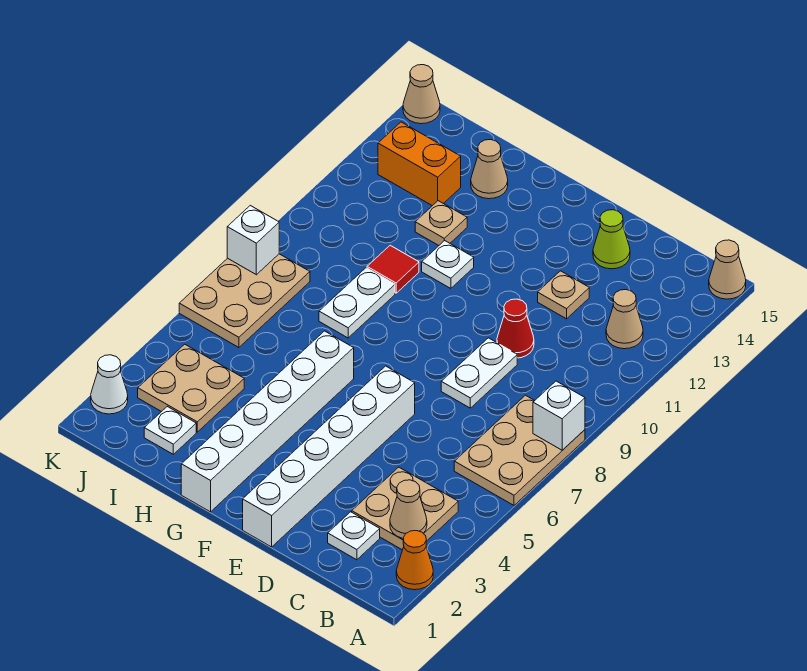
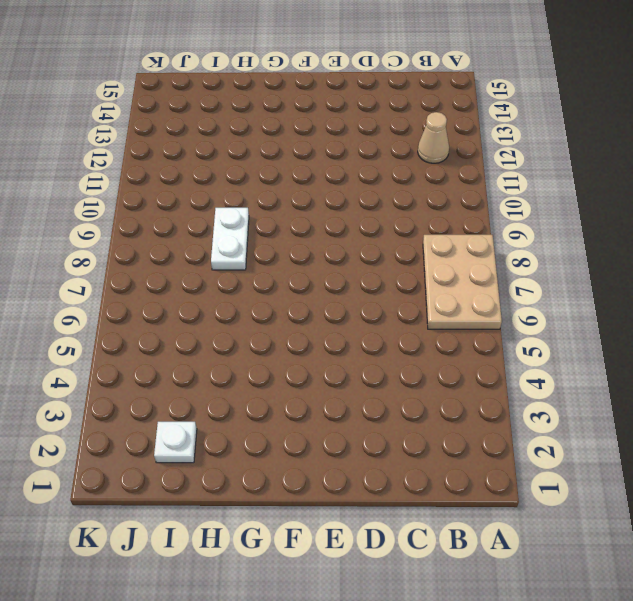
none -> orange cone A2 level 1
none -> tan cone A15 level 1
none -> tan plate B3:C4 level 1

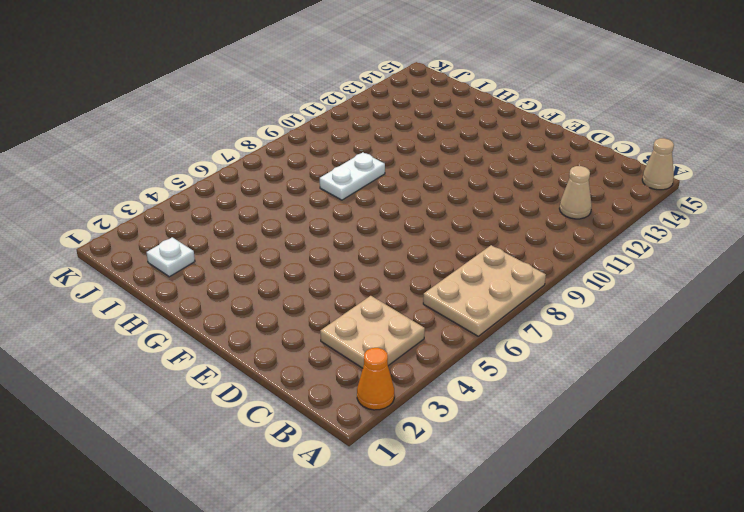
none -> white plate C2 level 1
none -> white plate D8:D9 level 1
none -> red cone D10 level 1

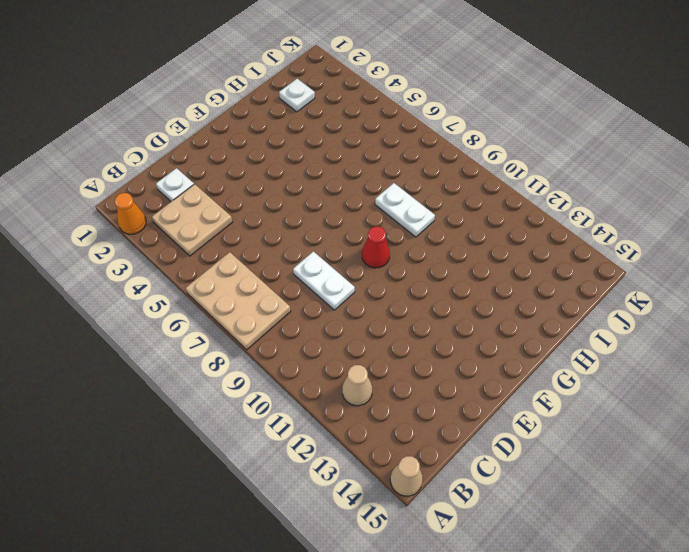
red cone F9 level 1 -> red cone D10 level 1
none -> tan plate D12 level 1
none -> lime cone D14 level 1
none -> white brick E1:E6 level 1

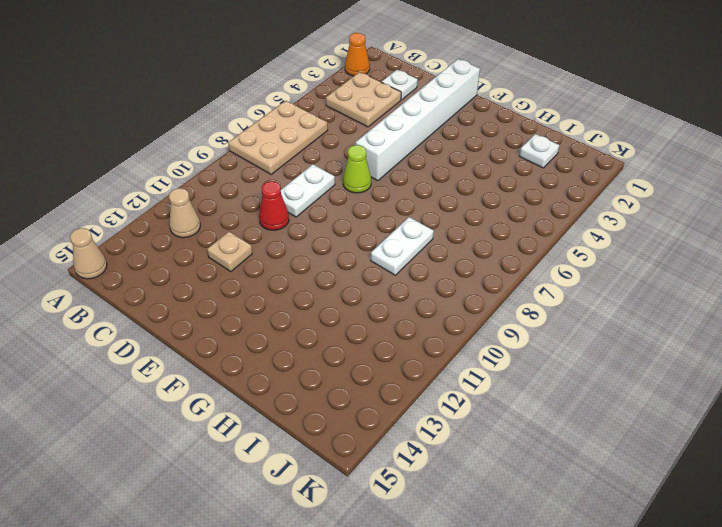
lime cone E7 level 1 -> lime cone D14 level 1
none -> white brick G1:G6 level 1
none -> white plate G11 level 1
none -> red tile H10 level 1

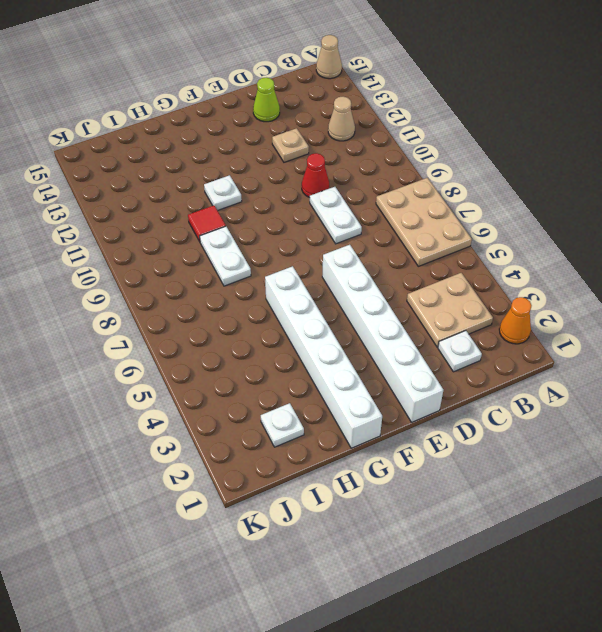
none -> tan plate H12 level 1
none -> tan cone H14 level 1
none -> tan plate I3:J4 level 1

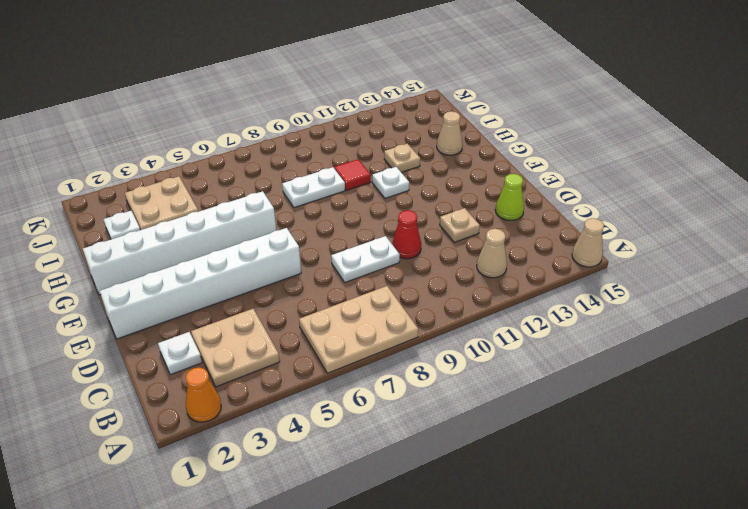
none -> orange brick I13:J13 level 1
none -> tan plate J6:K8 level 1
none -> white cone K2 level 1

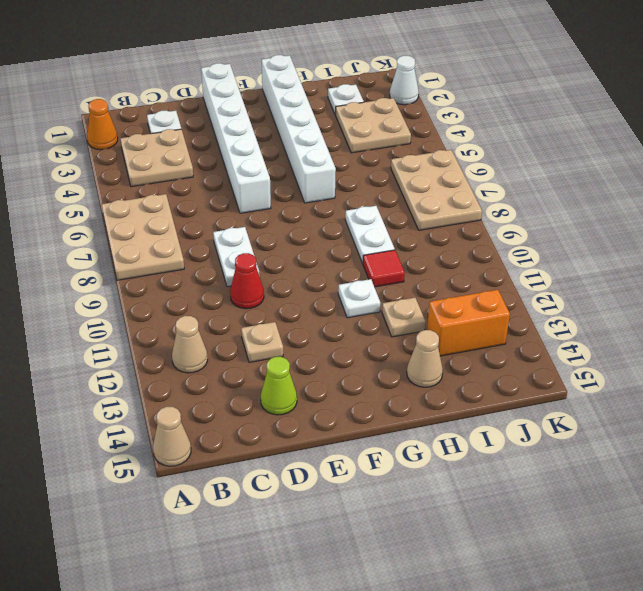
none -> tan cone K15 level 1
none -> white brick A8 level 2
none -> tan cone B3 level 2

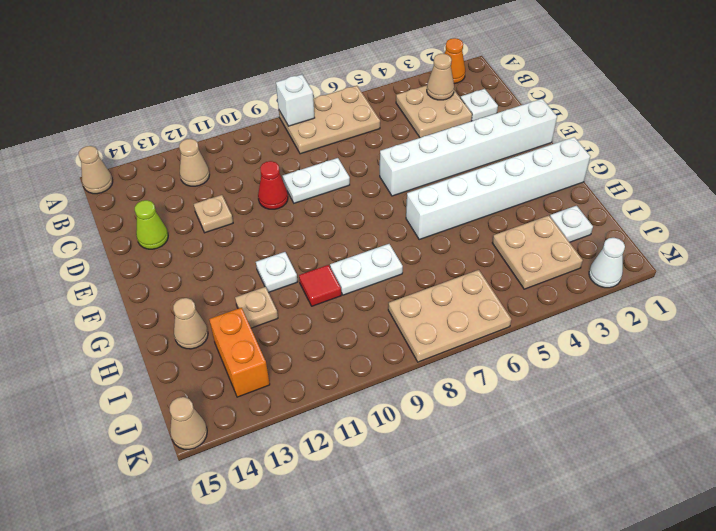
none -> white brick K8 level 2

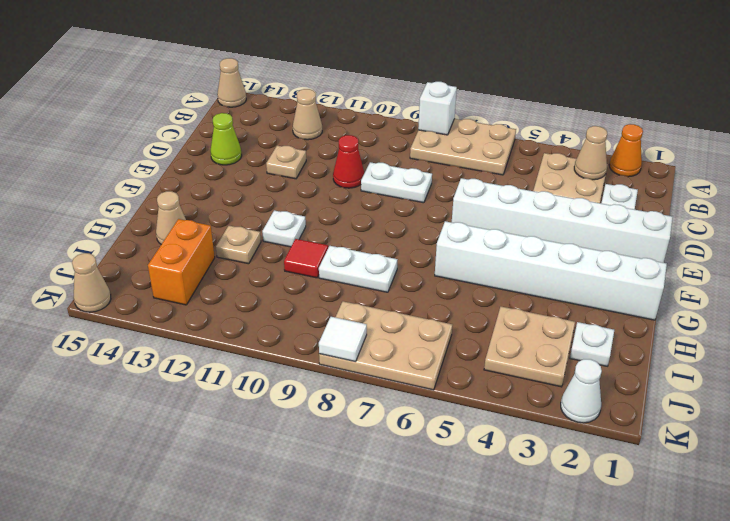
white tile K8 level 2 -> white brick K8 level 2

